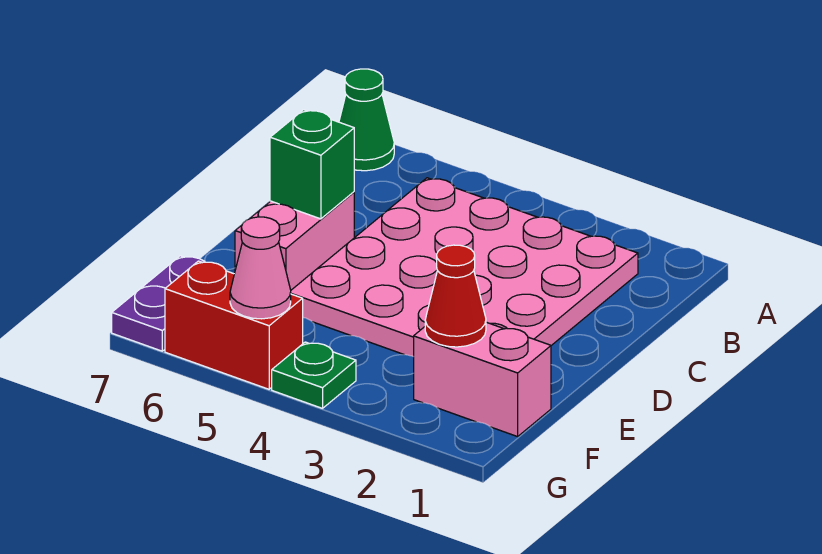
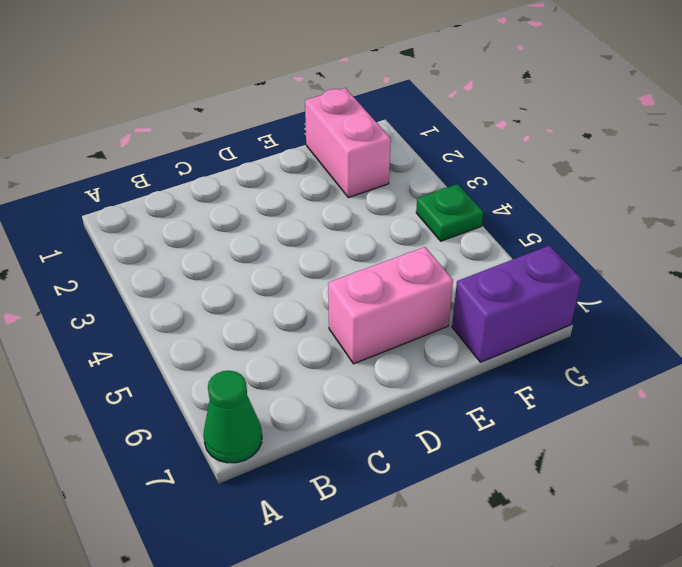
purple brick F7:G7 level 1 -> purple plate F7:G7 level 1
none -> pink plate B2:E5 level 1
none -> red brick G5:G6 level 1

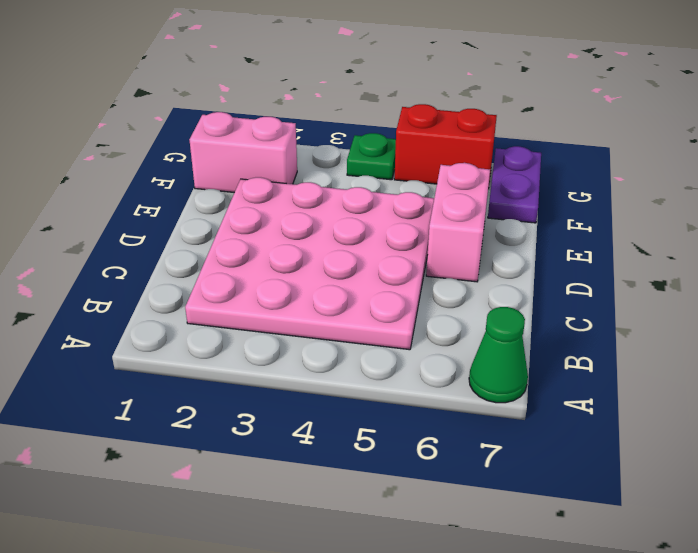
none -> green brick D6 level 2
none -> red cone F2 level 2

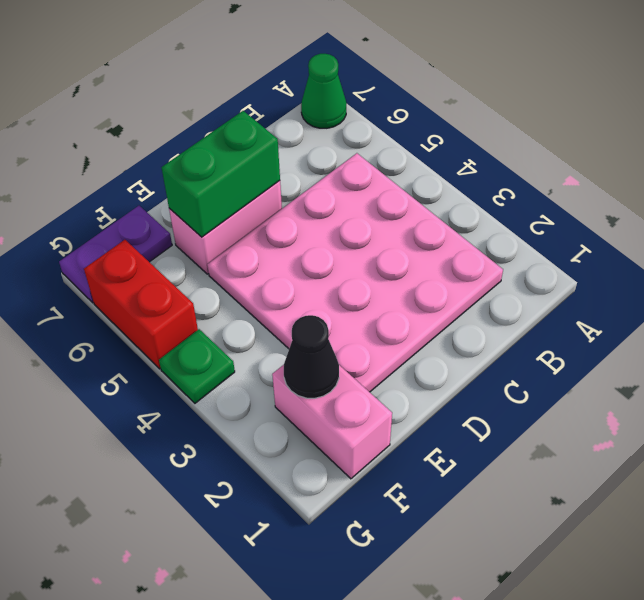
green brick D6:E6 level 2 -> green brick D6 level 2
black cone F2 level 2 -> red cone F2 level 2
none -> pink cone G5 level 2

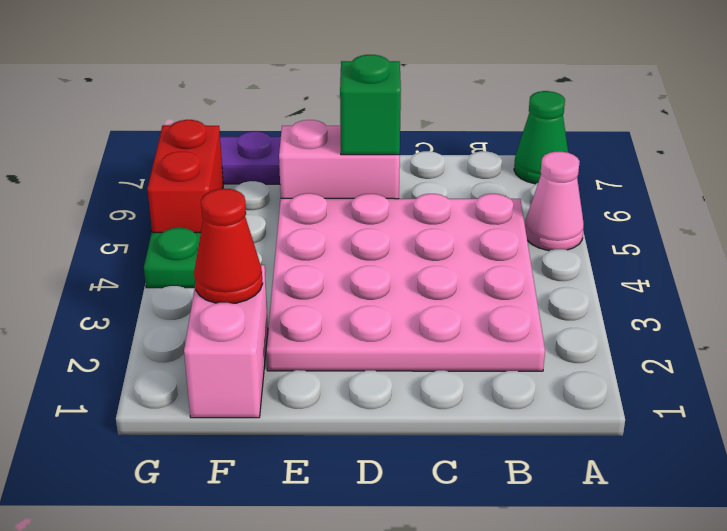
pink cone A5 level 1 -> pink cone G5 level 2

